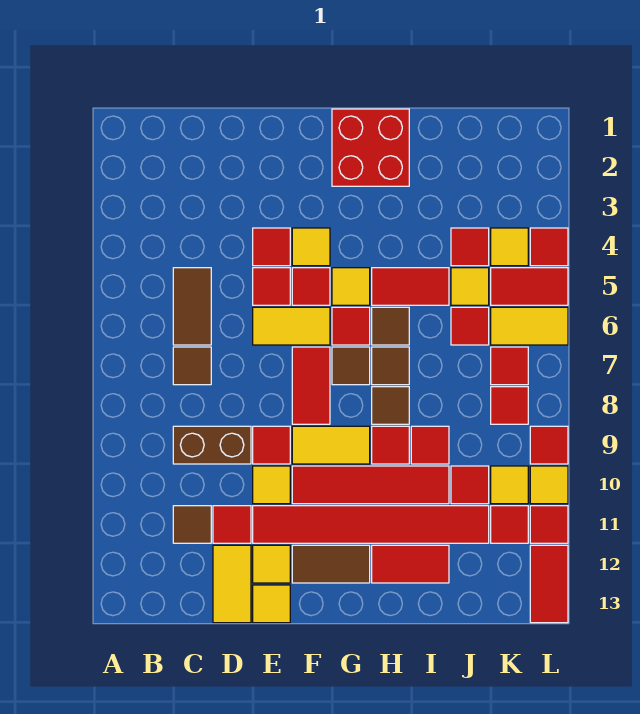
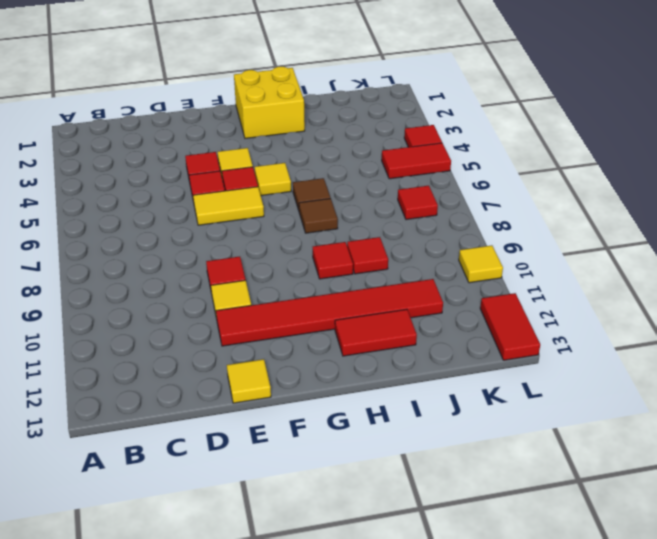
yellow brick G1:H2 level 1 -> red brick G1:H2 level 1
none -> brown tile C5:C6 level 1
none -> brown tile C7 level 1
none -> brown brick C9:D9 level 1
none -> brown tile C11 level 1

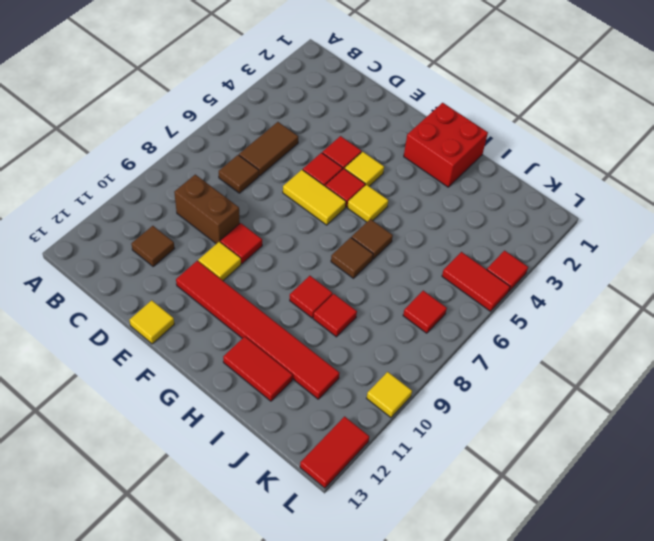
none -> red tile D11 level 1
none -> yellow tile D12:D13 level 1
none -> yellow tile E12 level 1
none -> red tile F7:F8 level 1

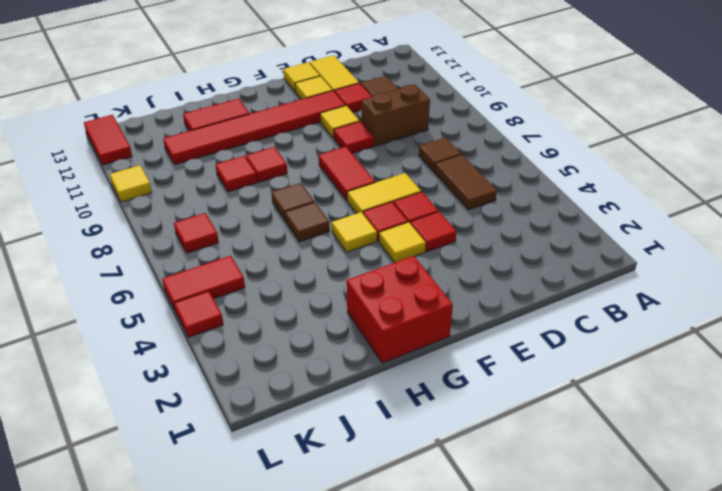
none -> yellow tile F9:G9 level 1
none -> red tile F10:I10 level 1
none -> brown tile F12:G12 level 1
none -> red tile G6 level 1

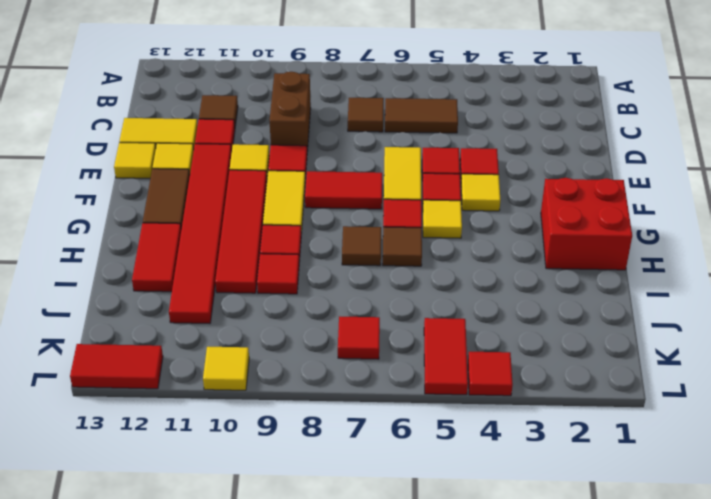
none -> brown tile G7 level 1
none -> red tile H5:I5 level 1
none -> brown tile H8 level 1
none -> red tile J4 level 1

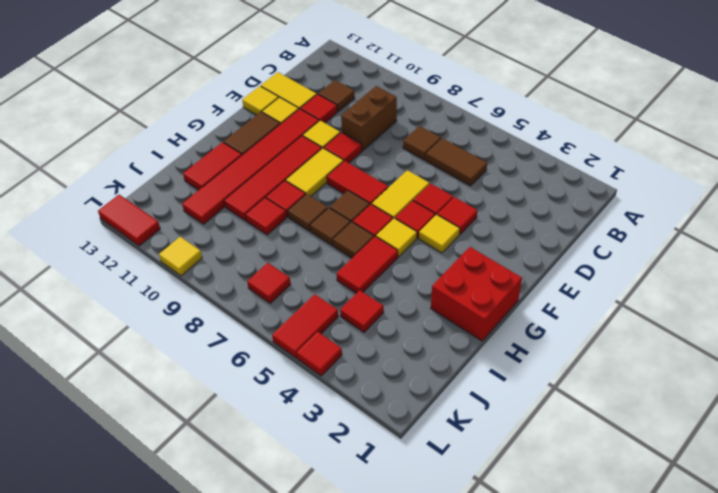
none -> yellow tile J5 level 1
none -> red tile J6 level 1
none -> red tile J10 level 1
none -> yellow tile K4 level 1

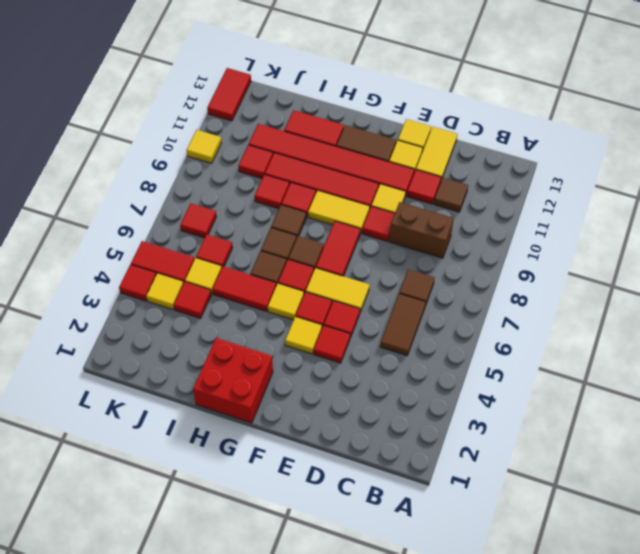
none -> yellow tile K6:L6 level 1
none -> red tile K8 level 1
none -> yellow tile K10 level 1
none -> red tile K11 level 1

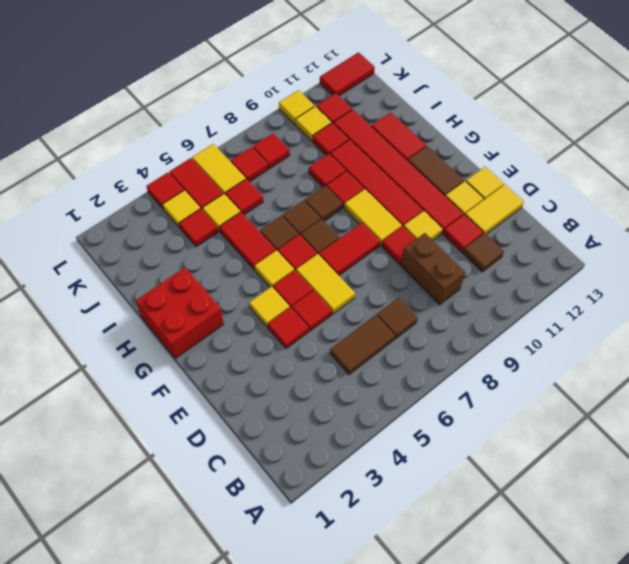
none -> red tile L9 level 1
none -> red tile L11 level 1

